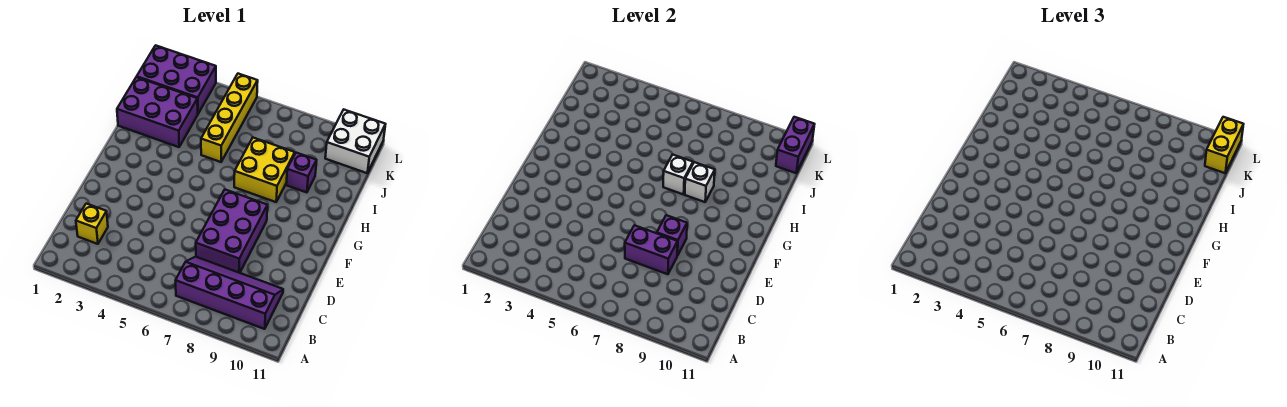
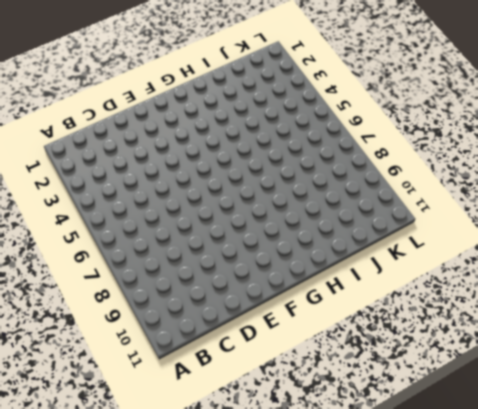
none -> purple slope B7:C10 level 1 top B
none -> yellow brick C2 level 1
none -> purple brick D7:F8 level 1

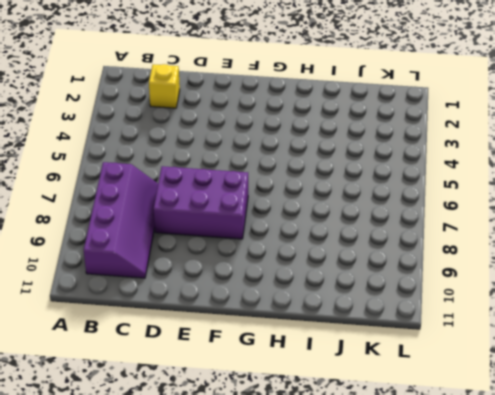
none -> yellow brick H7:I8 level 1
none -> purple brick I1:J3 level 1
none -> yellow brick I5:L5 level 1

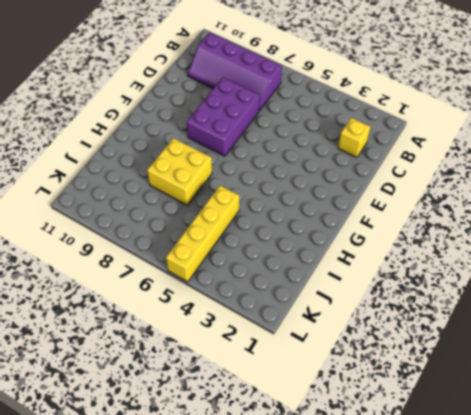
none -> purple brick I1:J3 level 1
none -> purple brick I9 level 1
none -> purple brick K1:L3 level 1

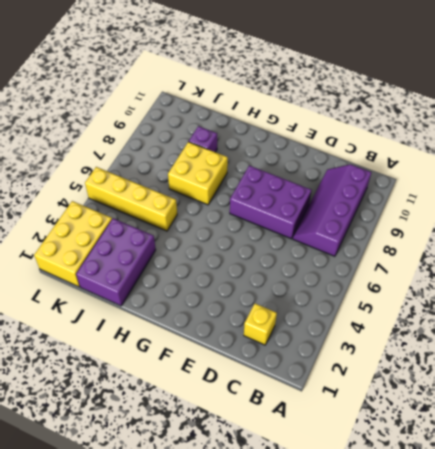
yellow brick K1:L3 level 1 -> purple brick K1:L3 level 1
none -> white brick K10:L11 level 1
none -> purple brick D7:D8 level 2
none -> purple brick E8 level 2

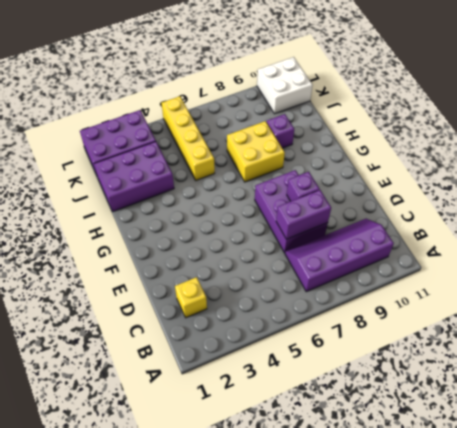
none -> white brick H7 level 2
none -> white brick H8 level 2
none -> purple brick K11:L11 level 2

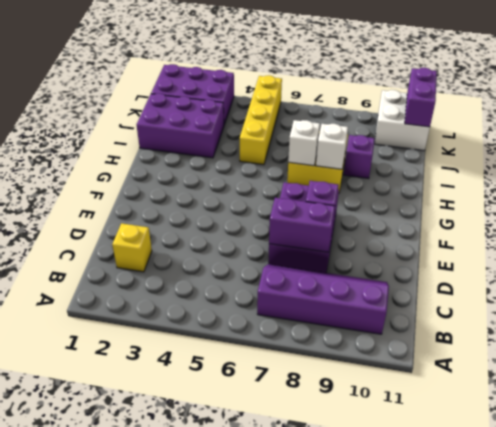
none -> yellow brick K11:L11 level 3

